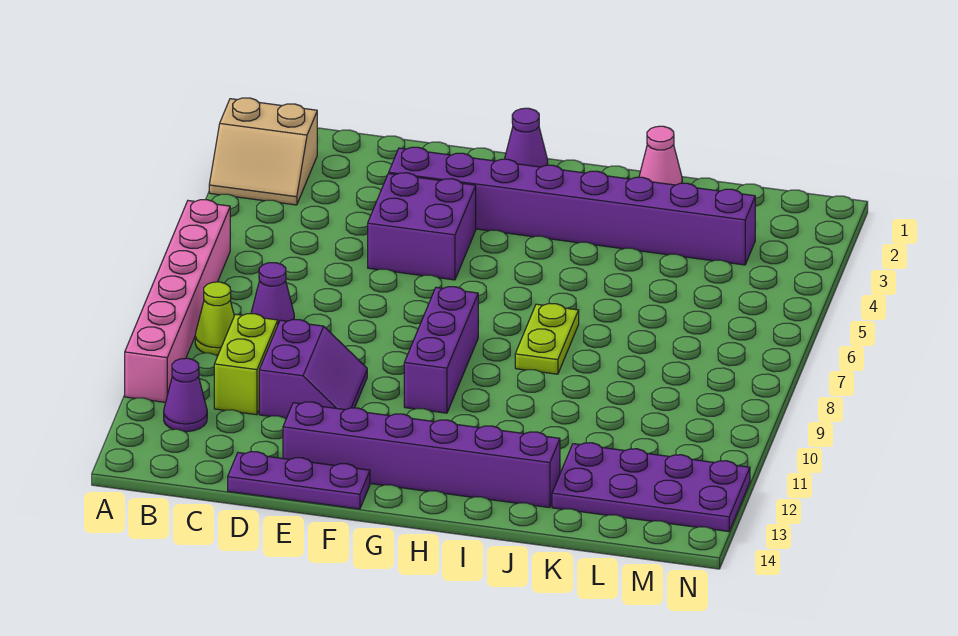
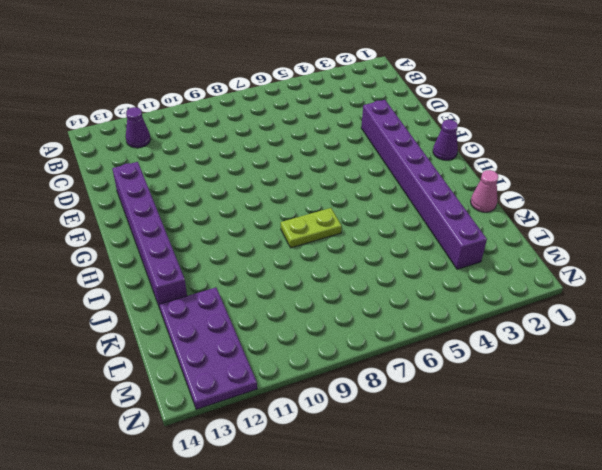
none -> tan slope A2:B3 level 1 top 2
none -> pink brick A6:A11 level 1
none -> lime cone B9 level 1

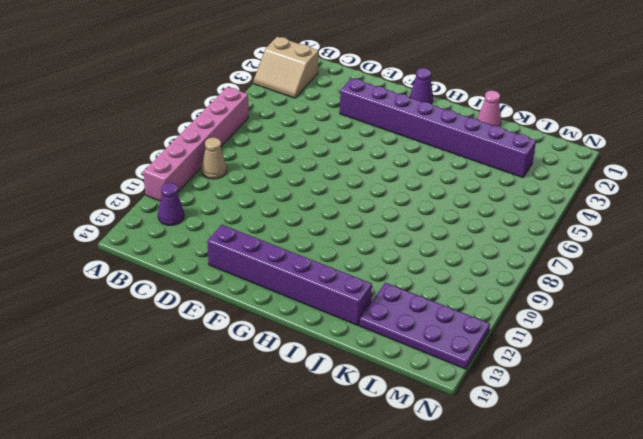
tan cone B9 level 1 -> lime cone B9 level 1
none -> purple cone C8 level 1
none -> lime brick C10:C11 level 1
none -> purple slope D10:E11 level 1 top D

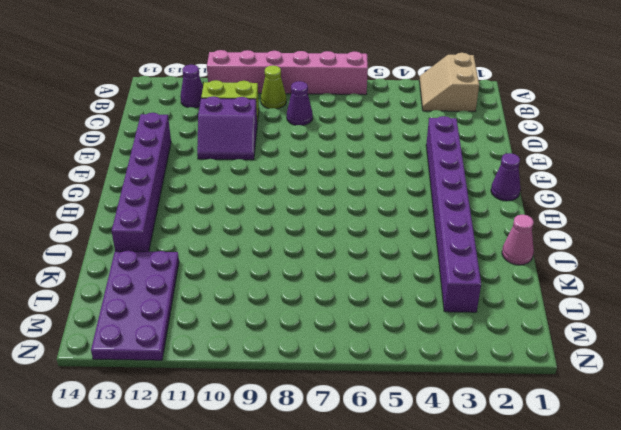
none -> purple plate D14:F14 level 1
none -> purple brick E4:F5 level 1
none -> purple brick G8:G10 level 1

